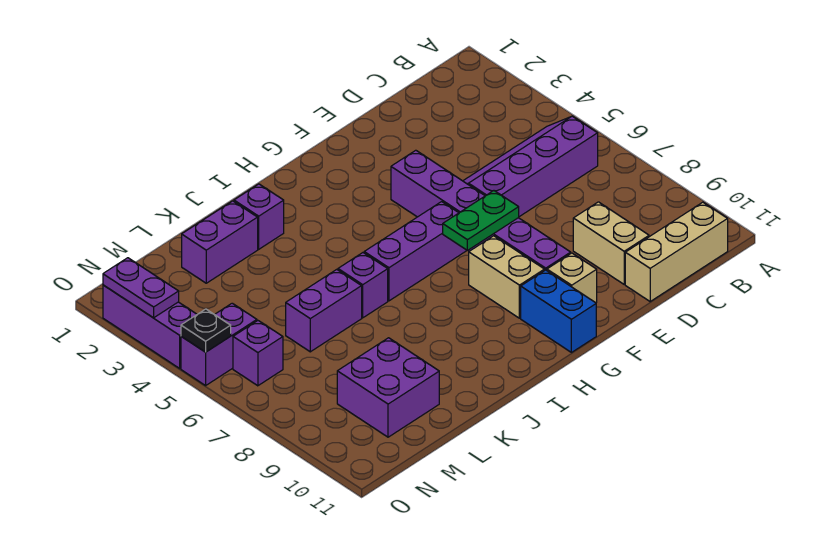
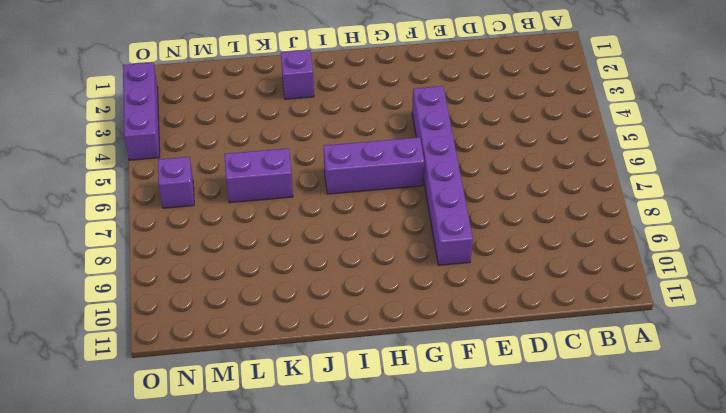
none -> purple slope B5:E6 level 1 top 6
none -> tan brick B11:D11 level 1
none -> tan brick D9:D10 level 1

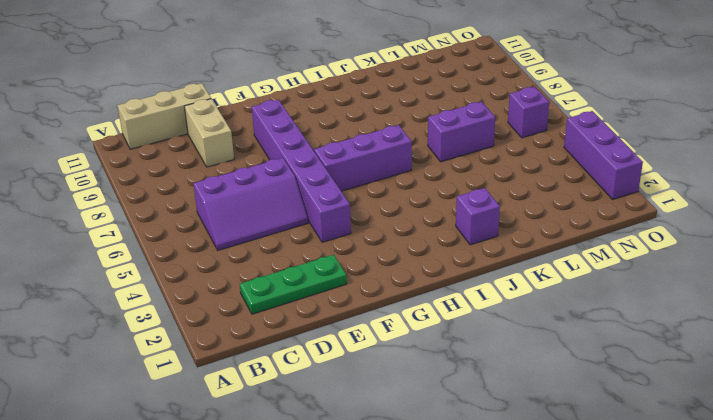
green plate C2:E2 level 1 -> none
purple slope C5:E6 level 1 top 6 -> purple slope B5:E6 level 1 top 6
none -> tan brick F10 level 1
none -> tan brick G8:G9 level 1
none -> blue brick G10:G11 level 1

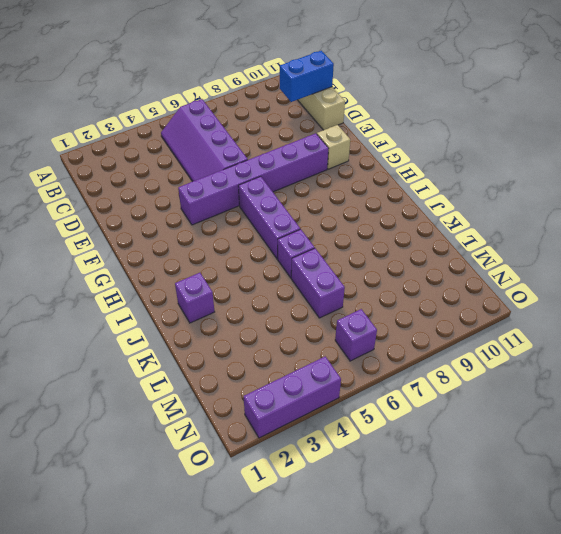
blue brick C10:C11 level 2 -> blue brick G10:G11 level 1
none -> tan brick D9:D10 level 1
none -> tan brick G8:G9 level 1
none -> purple brick K2:L2 level 1

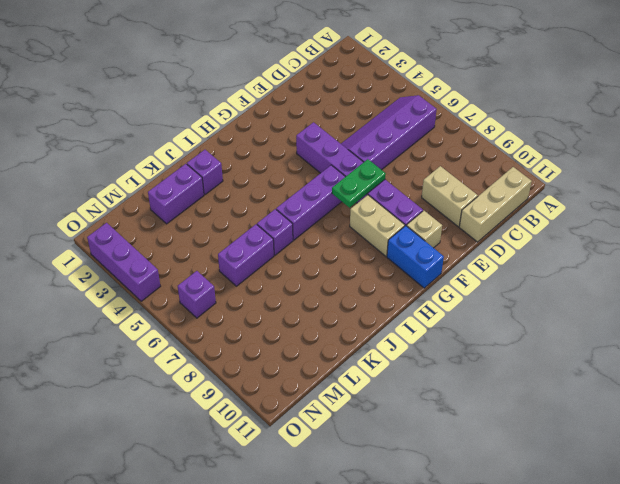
none -> purple brick L9:M10 level 1
none -> purple brick N5:O5 level 1
none -> purple plate O2:O3 level 2

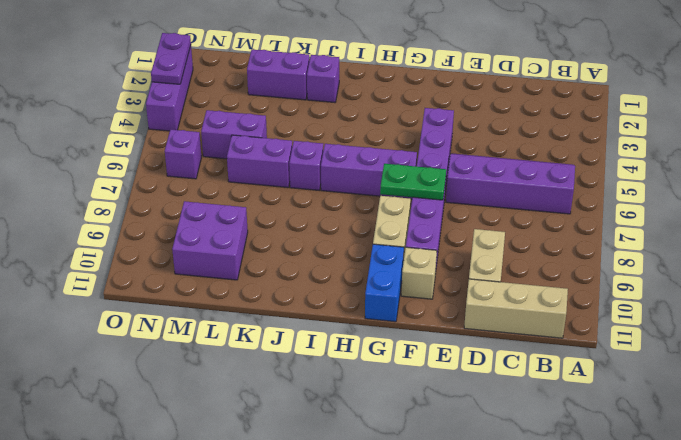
purple brick L5:M5 level 1 -> purple brick N5:O5 level 1
none -> black plate O5 level 2

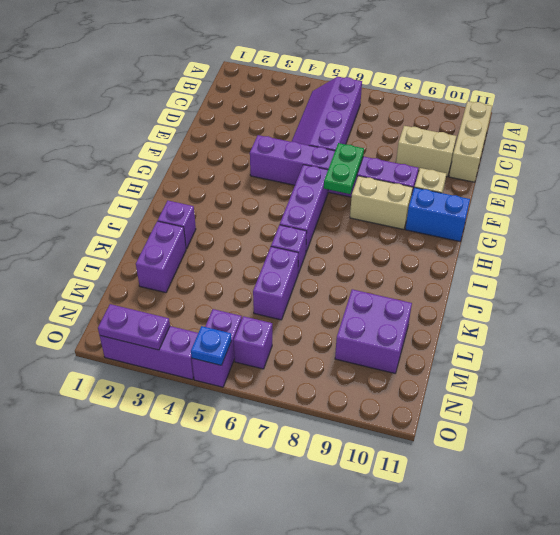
blue plate O5 level 2 -> black plate O5 level 2

